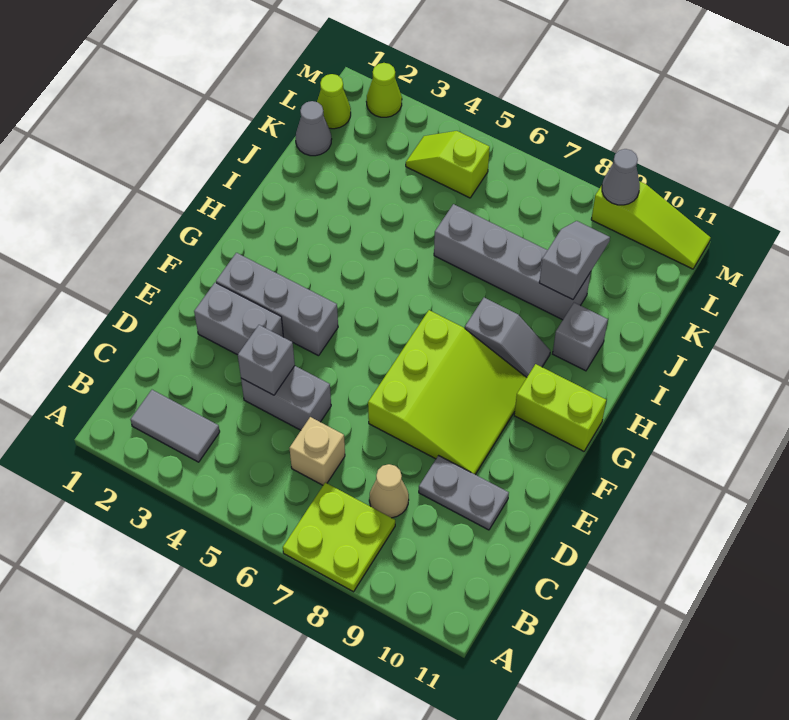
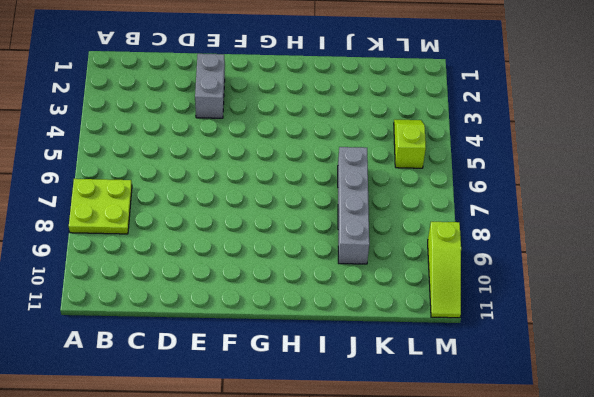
none -> grey tile B2:B3 level 1
none -> tan brick C6 level 1
none -> tan cone C8 level 1

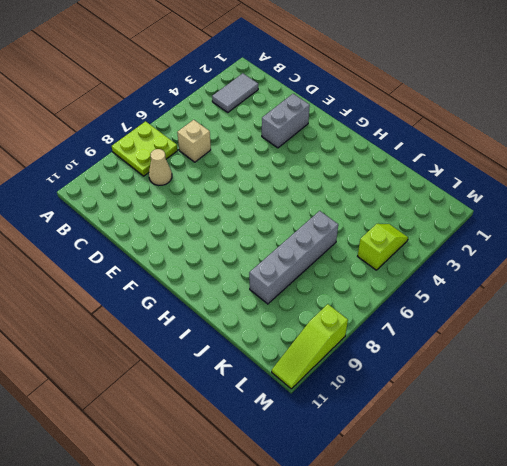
none -> grey brick D4:D5 level 1
none -> grey plate D9:D10 level 1
none -> lime slope E7:G9 level 1 top 7

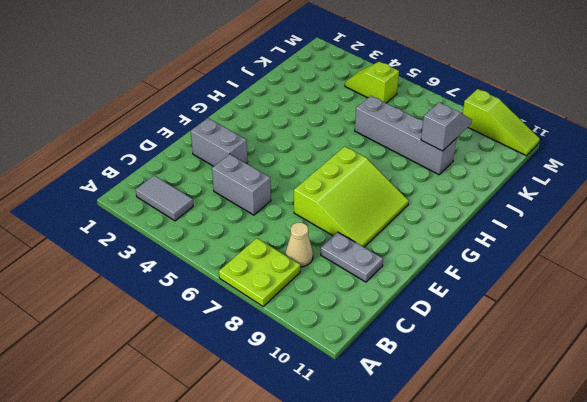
none -> tan brick C6 level 1
none -> grey brick F2:F4 level 1
none -> lime brick G10:G11 level 1

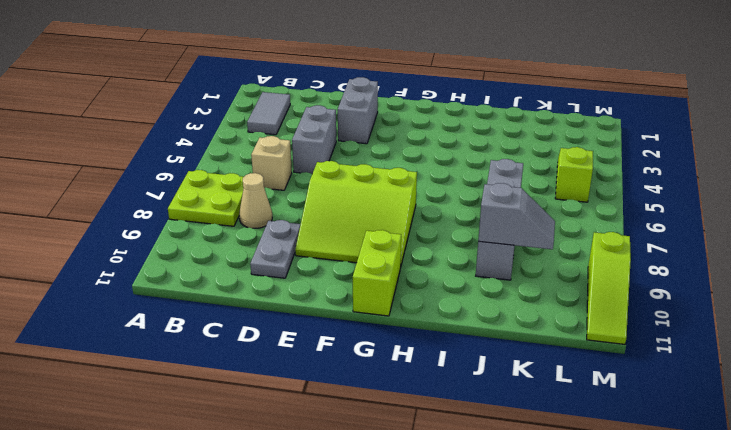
none -> grey brick F2:F4 level 1
none -> grey slope H8:H9 level 1 top 8
none -> grey brick I10 level 1

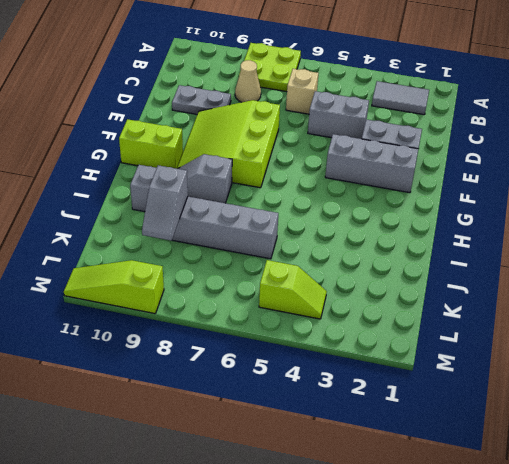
none -> grey cone K1 level 1
none -> lime cone L1 level 1
none -> lime cone M2 level 1

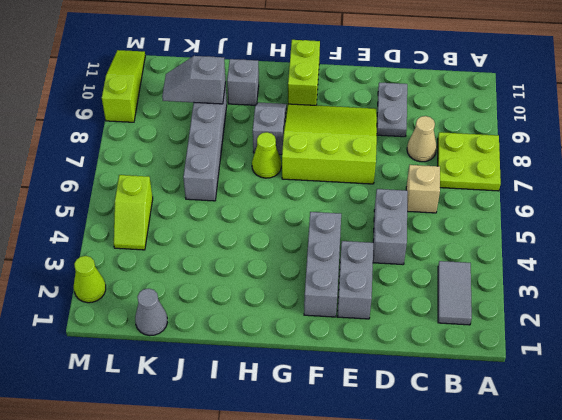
lime cone H7 level 1 -> lime cone L1 level 1
none -> grey brick D4 level 2
none -> grey cone M9 level 2

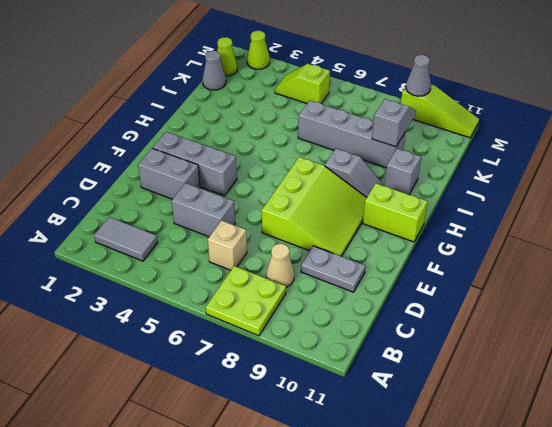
none -> grey brick D4 level 2

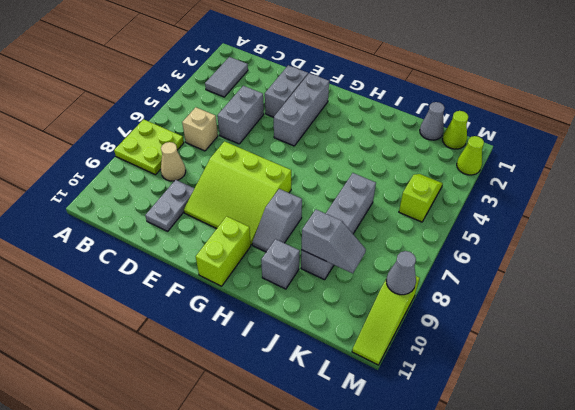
none -> grey brick D4 level 2

